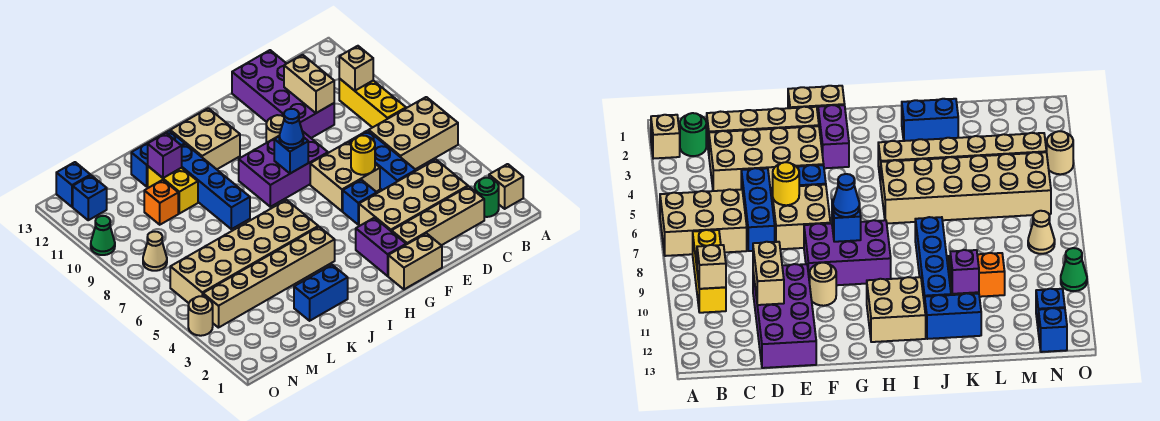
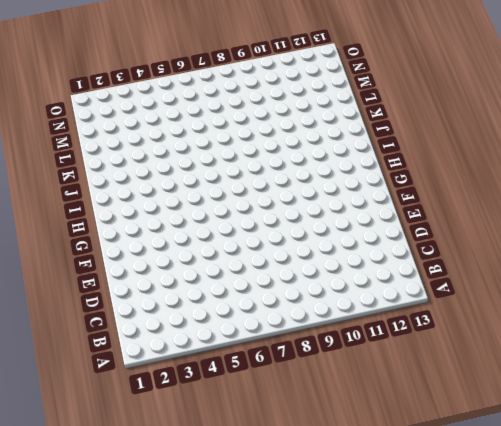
none -> tan brick A2 level 1
none -> tan brick A6:C7 level 1
none -> green round brick B2 level 1
none -> yellow brick B8:B10 level 1

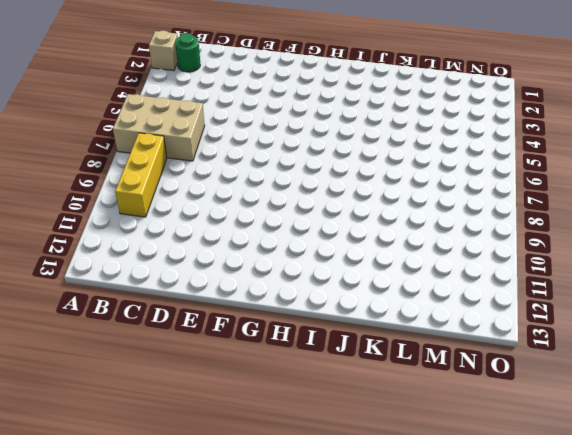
none -> tan brick C2:F2 level 1
none -> tan brick C3:F4 level 1
none -> blue brick D5:D7 level 1
none -> purple brick D10:E13 level 1

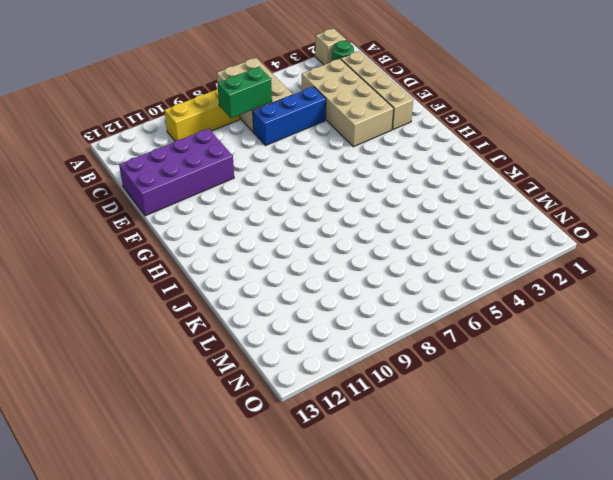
green brick C7:C8 level 2 -> none
none -> tan brick E6:F7 level 1
none -> tan brick F1:G1 level 1
none -> blue brick F5 level 1
none -> purple brick F8:H9 level 1

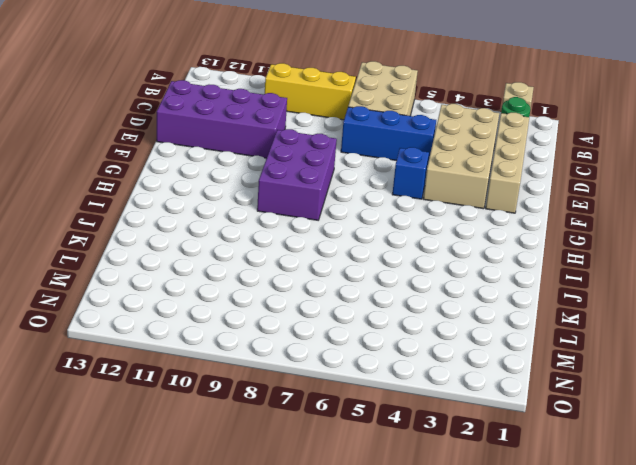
none -> tan brick E6:F7 level 1
none -> tan brick F1:G1 level 1
none -> tan round brick F10 level 1
none -> purple brick G2:G3 level 1

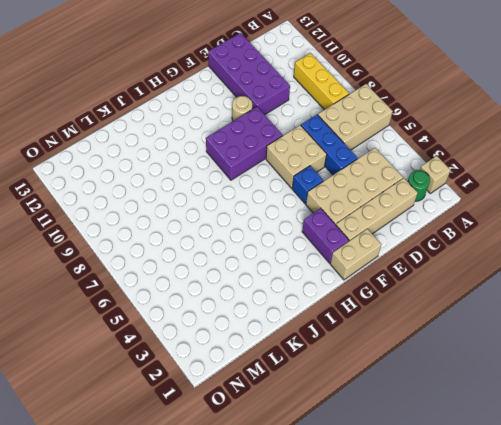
none -> tan brick H11:I12 level 1
none -> tan brick I4:N4 level 1
none -> tan brick I5:N6 level 1
none -> blue brick J2:K2 level 1

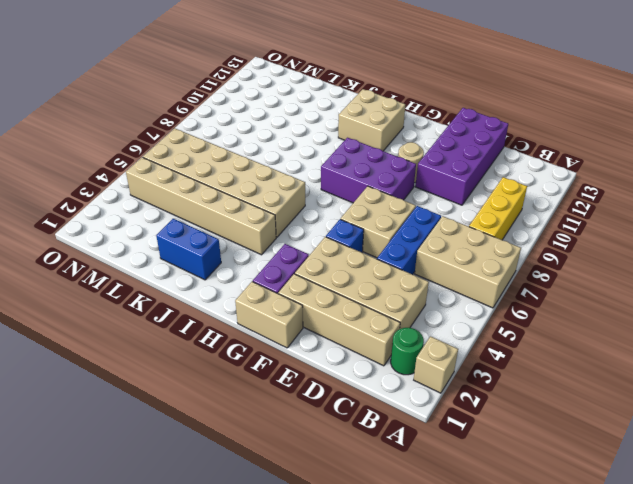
none -> blue brick J8:J11 level 1
none -> blue brick J12:K12 level 1
none -> yellow brick K10:K11 level 1
none -> orange brick L10 level 1

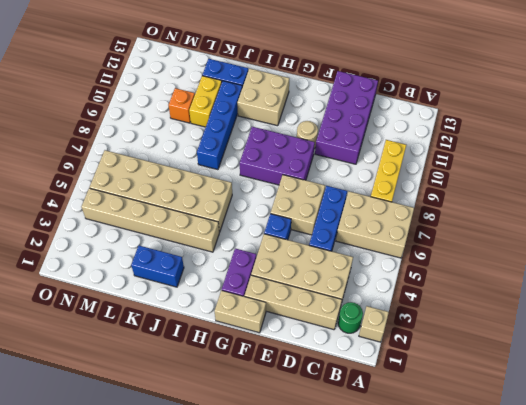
none -> tan cone N8 level 1
none -> blue brick N12 level 1
none -> blue brick N13 level 1
none -> tan round brick O4 level 1

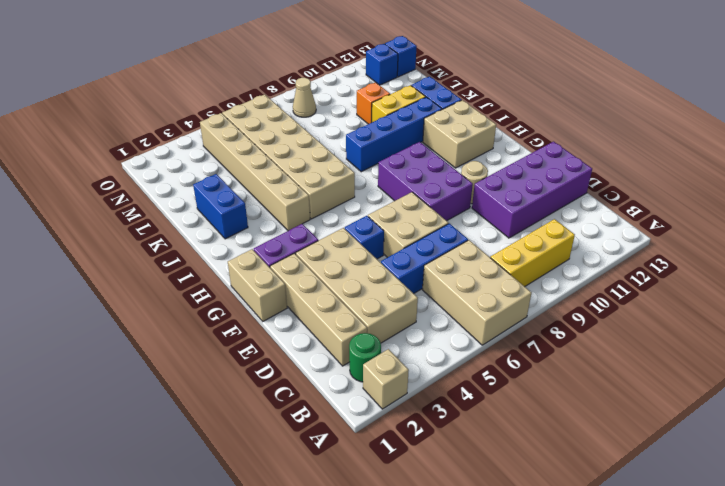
none -> tan round brick O4 level 1
none -> green cone O10 level 1
none -> tan brick B10 level 2
none -> tan brick D10:D11 level 2

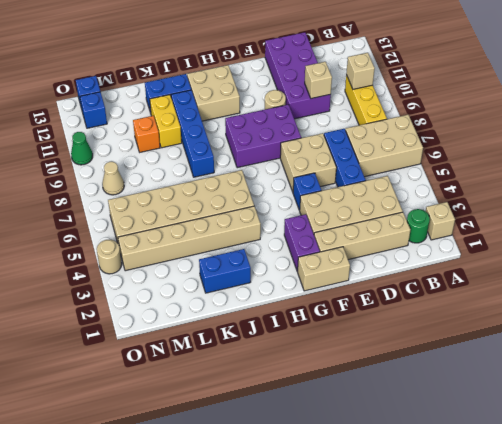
tan brick D10 level 2 -> tan brick D10:D11 level 2
none -> yellow round brick E6 level 2
none -> blue brick G8 level 2
none -> purple brick K11 level 2
none -> blue cone G8 level 3

